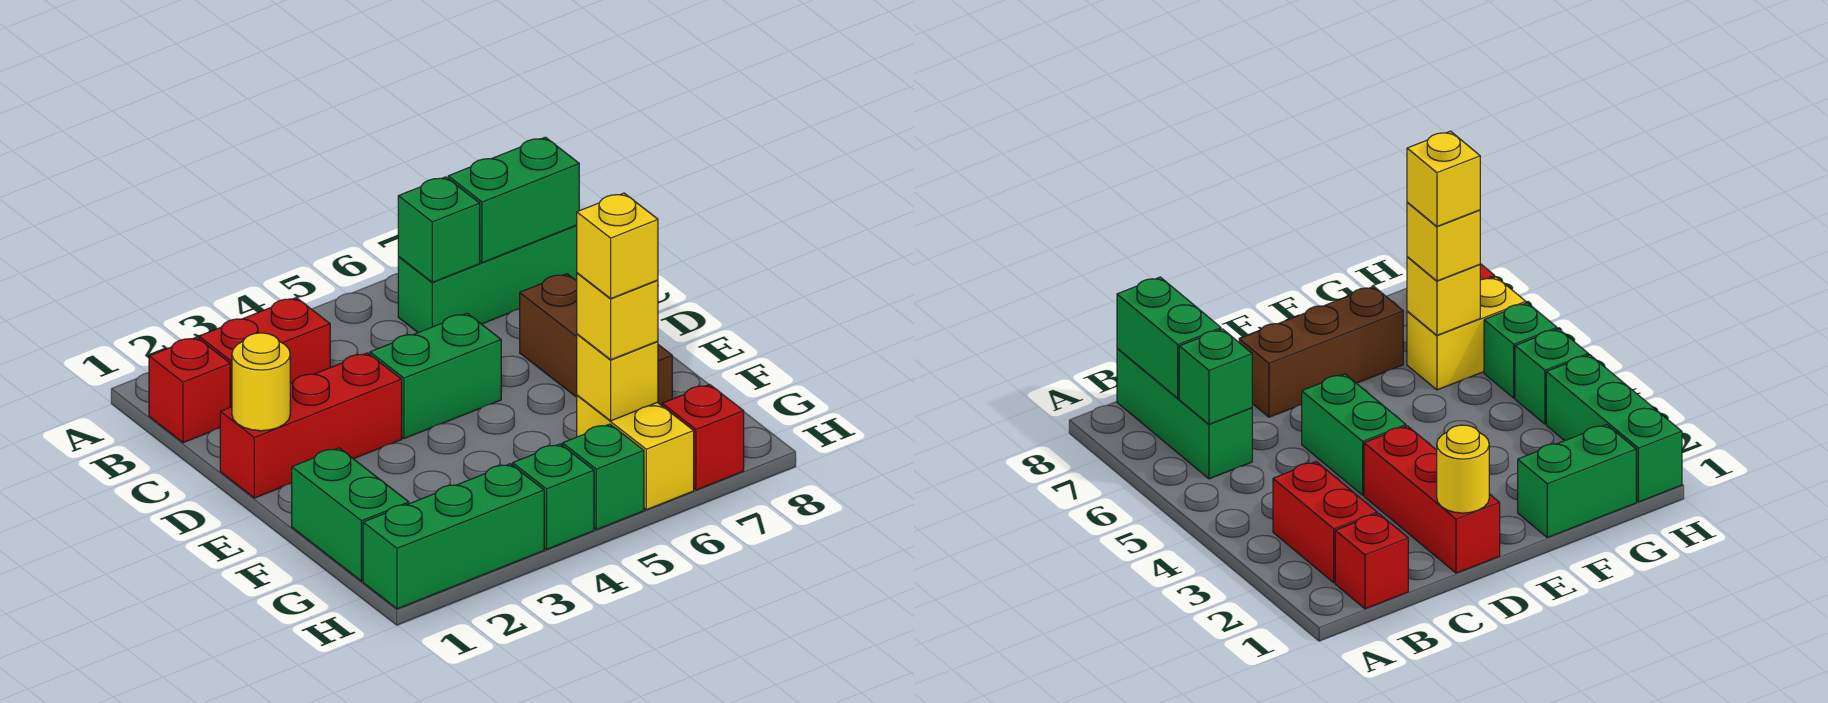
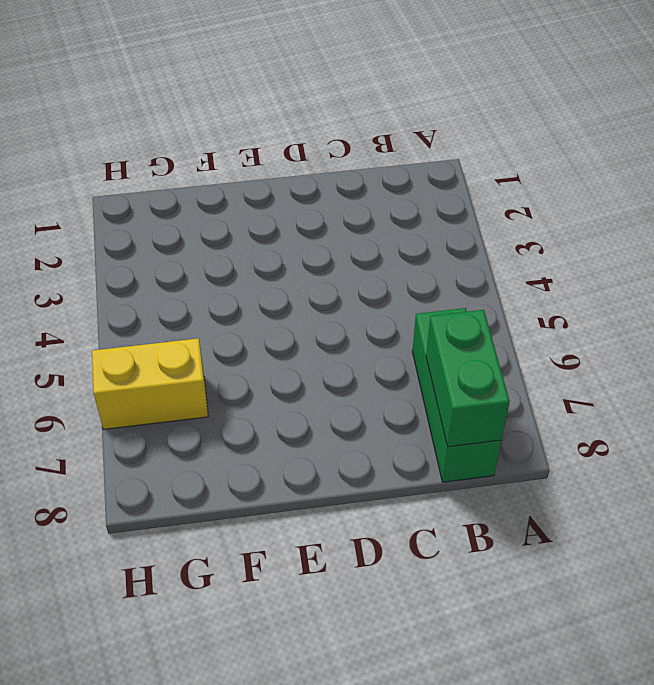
none -> red brick B1 level 1
none -> red brick B2:B3 level 1
none -> red brick D1:D3 level 1

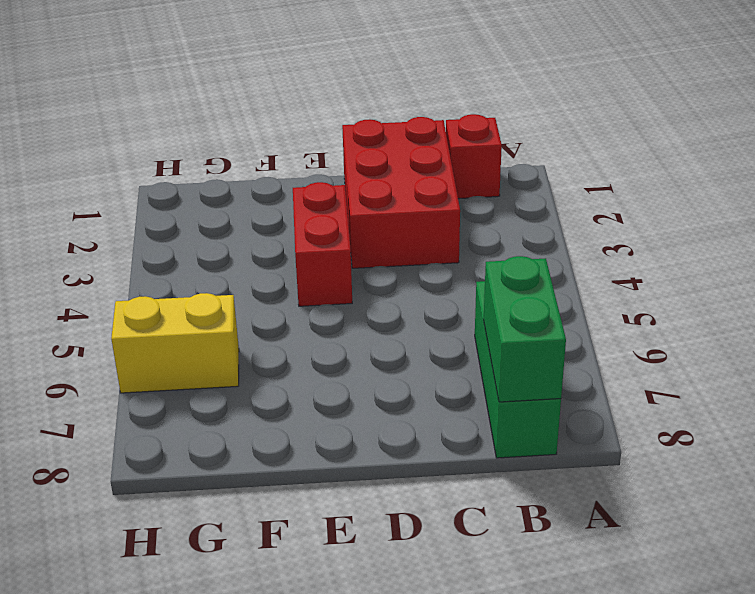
red brick C1:D3 level 1 -> red brick D1:D3 level 1
red brick E3:E4 level 1 -> red brick B2:B3 level 1
none -> green brick D4:D5 level 1
none -> brown brick D7:F7 level 1
none -> green brick F1:G1 level 1

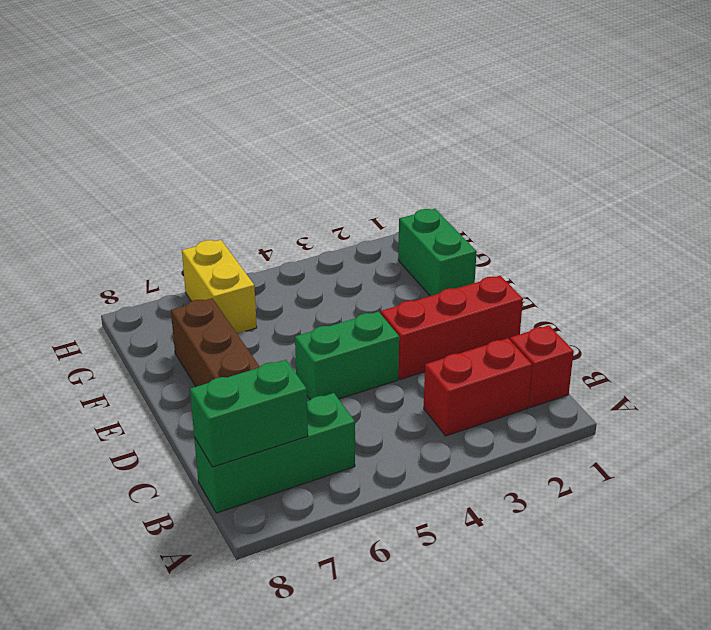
none -> green brick H1:H3 level 1
none -> green brick H4 level 1
none -> green brick H5 level 1

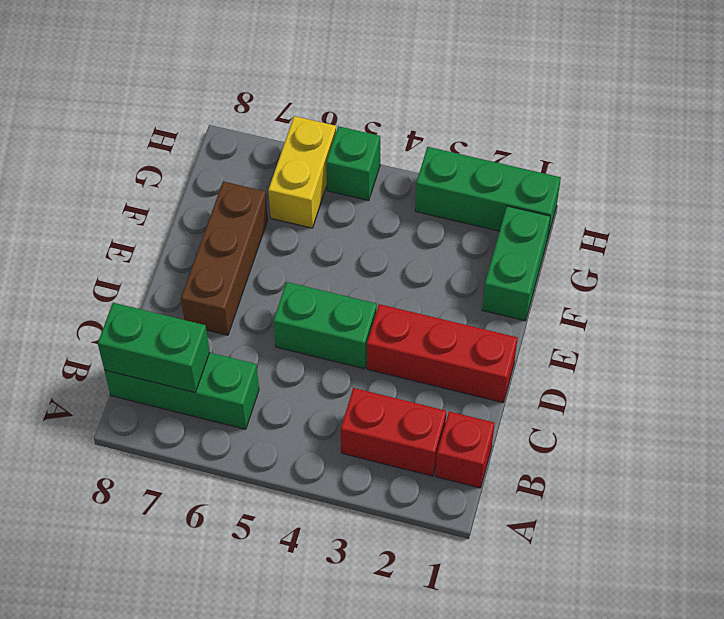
none -> green brick H4 level 1
none -> red brick H7 level 1
none -> green brick B6 level 2

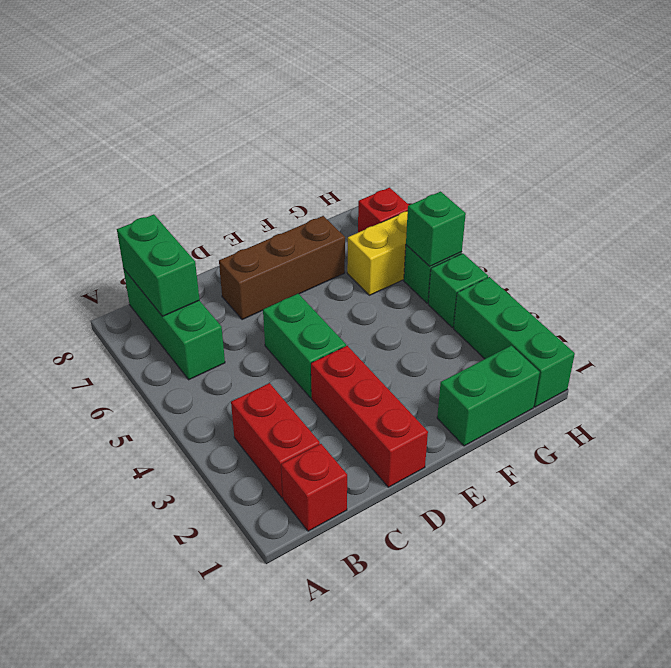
green brick H5 level 2 -> green brick B6 level 2
none -> yellow round brick D1 level 2
none -> yellow brick G6 level 2
none -> yellow brick G6 level 3

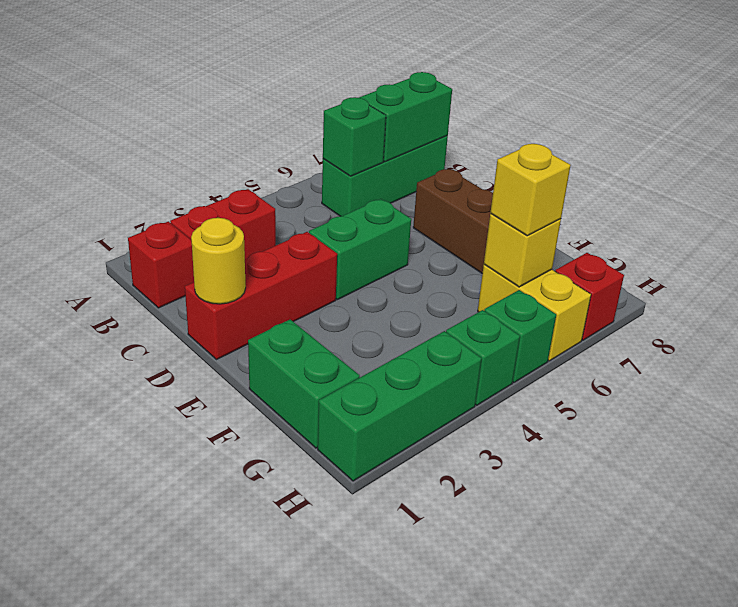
none -> yellow brick G6 level 4

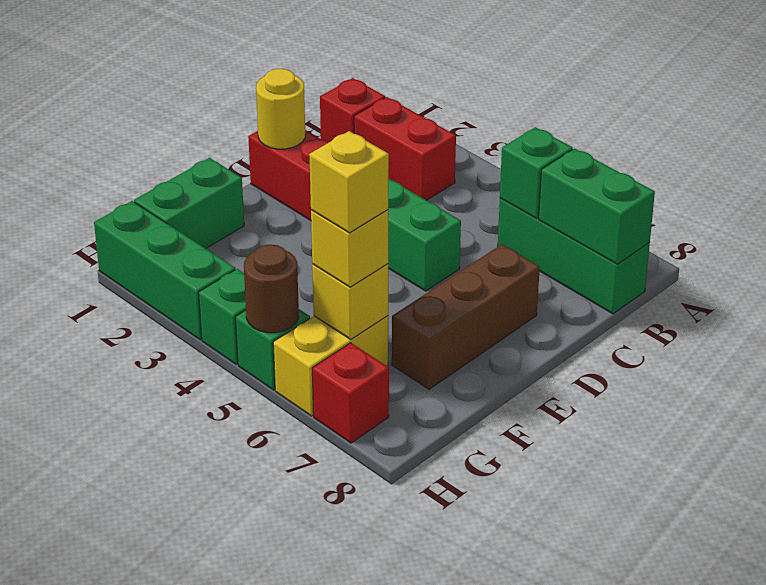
brown round brick H5 level 2 -> none

